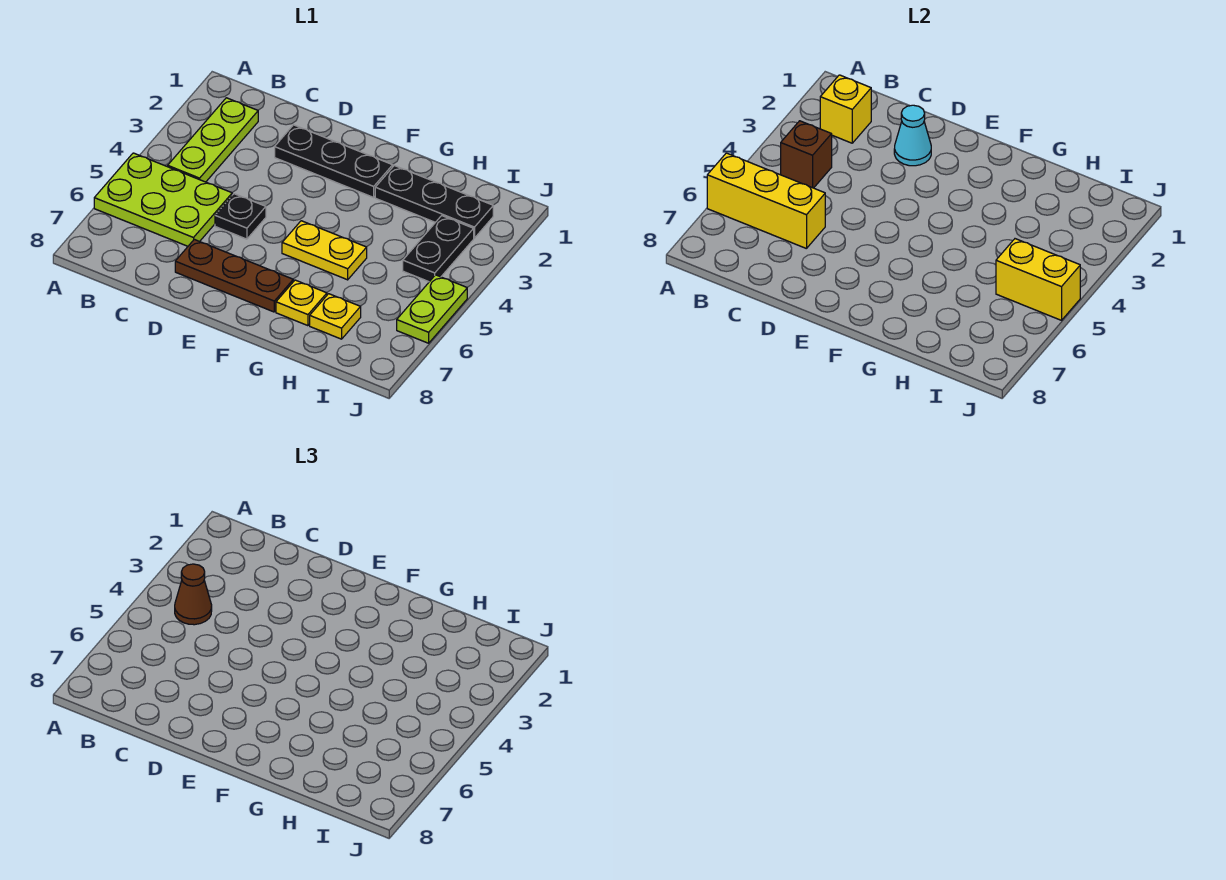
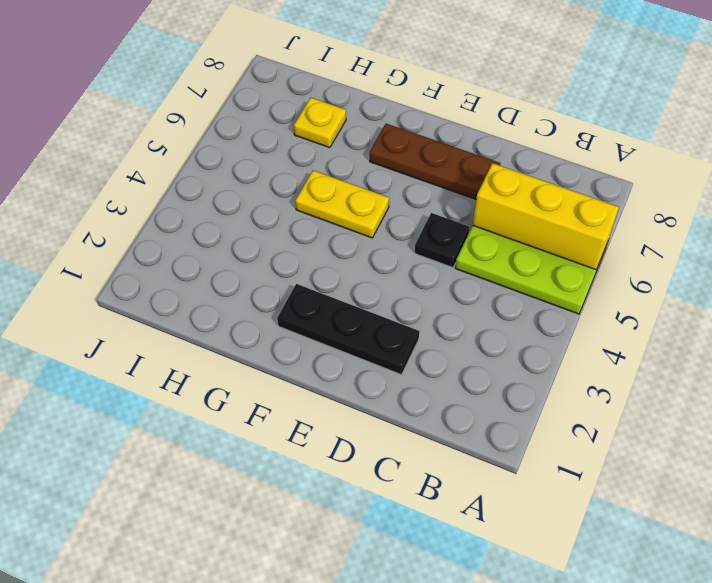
none -> lime plate B2:B4 level 1
none -> black plate G2:I2 level 1
none -> yellow plate G7 level 1

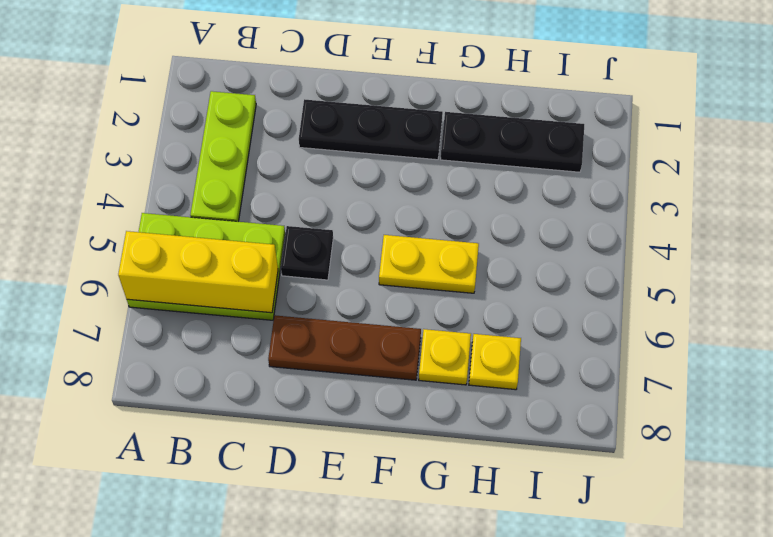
none -> black plate I3:I4 level 1
none -> lime plate J5:J6 level 1
none -> yellow brick B2 level 2

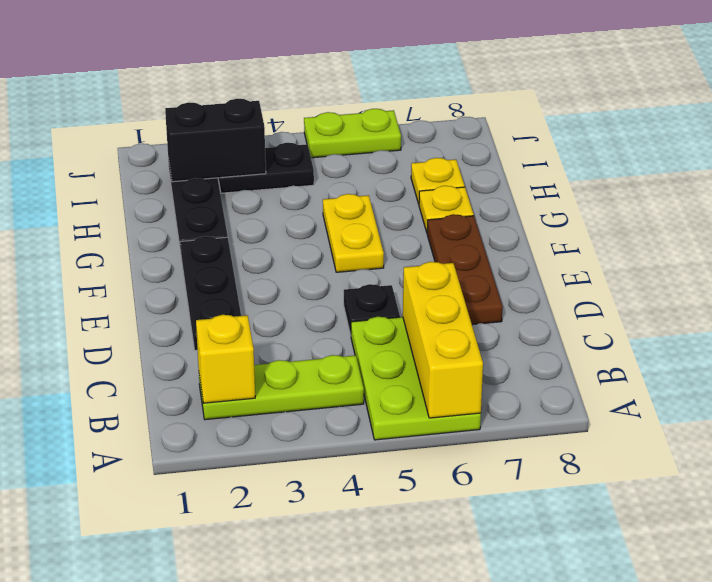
black brick I2:I3 level 2 -> none
none -> brown brick B4 level 2
none -> cyan cone D2 level 2
none -> yellow brick I5:J5 level 2

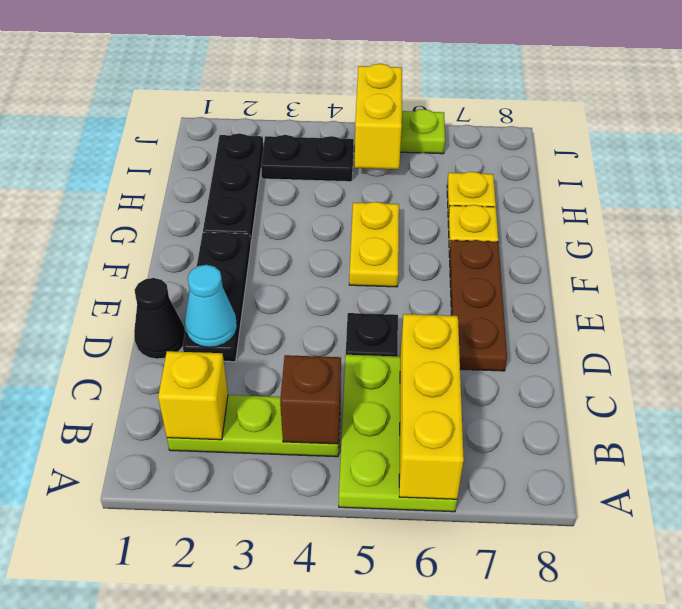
black cone D1 level 1 -> none
none -> brown cone B4 level 3

